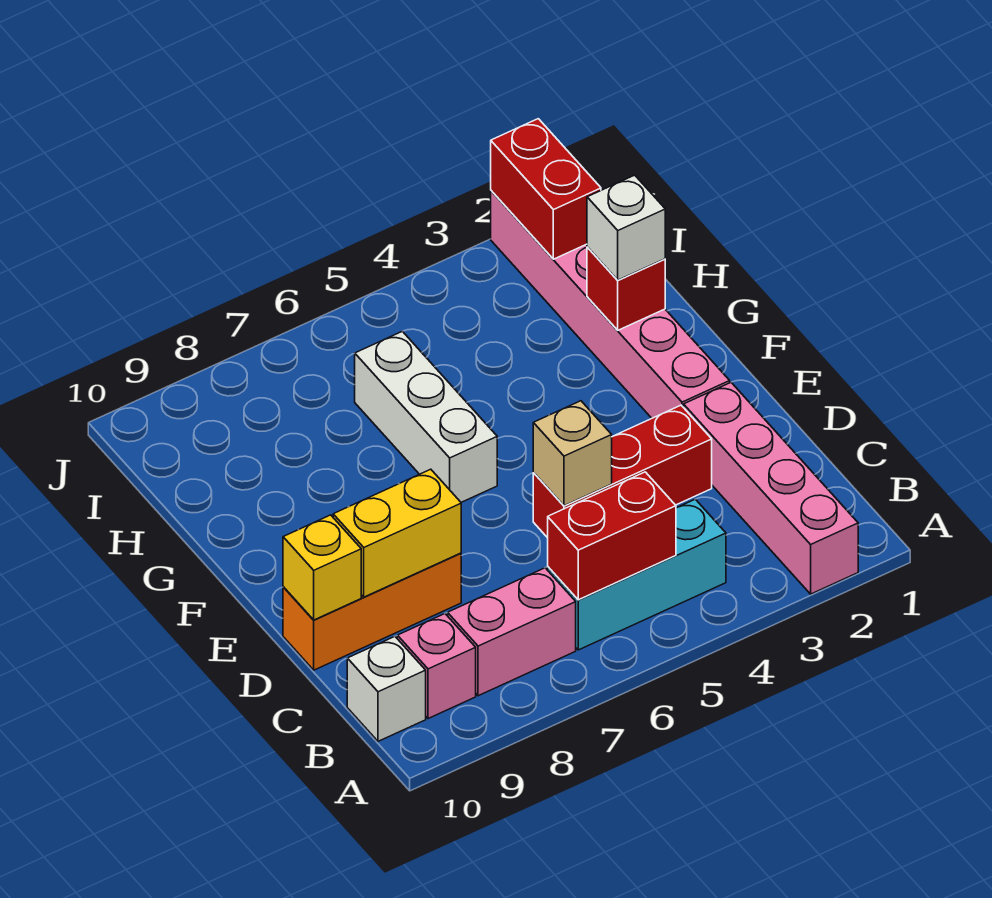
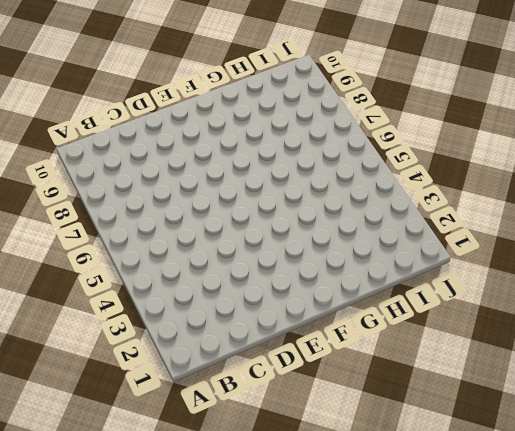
none -> pink brick A2:D2 level 1
none -> cyan brick B4:B6 level 1
none -> pink brick B7:B8 level 1

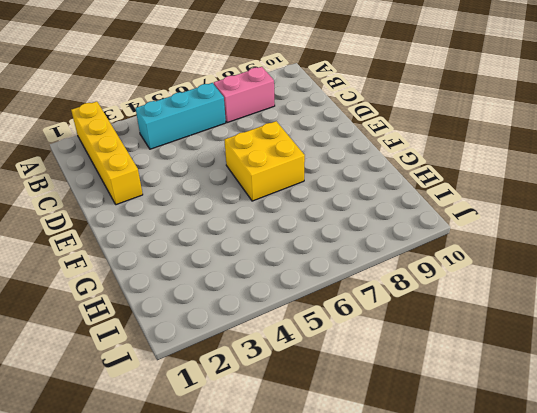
yellow brick A2:D2 level 1 -> pink brick A2:D2 level 1
yellow brick E6:F7 level 1 -> white brick F6:H6 level 1
none -> pink brick B9 level 1
none -> white brick B10 level 1
none -> red brick D3:D5 level 1

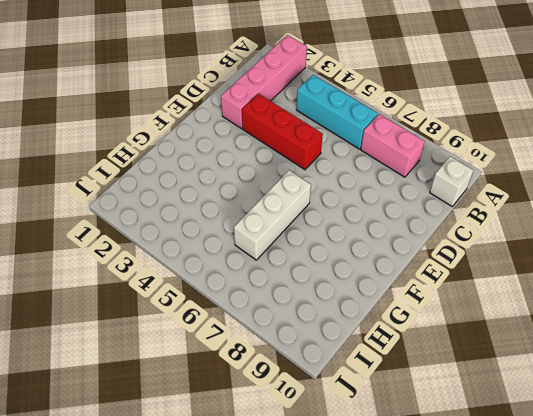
none -> pink brick B9 level 1
none -> orange brick D8:D10 level 1
none -> pink brick E2:J2 level 1

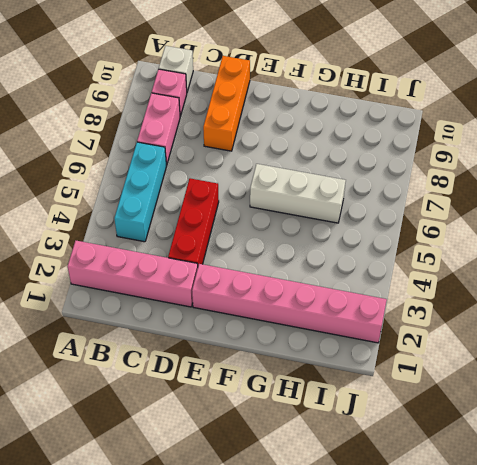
none -> red brick B5:B6 level 2
none -> tan brick D5 level 2
none -> yellow brick D8:D9 level 2

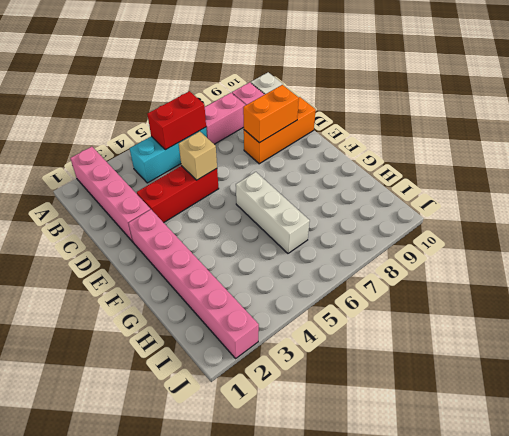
orange brick D8:D9 level 2 -> yellow brick D8:D9 level 2
none -> yellow brick D10 level 2
none -> red brick G2 level 2
none -> red brick I2:J2 level 2

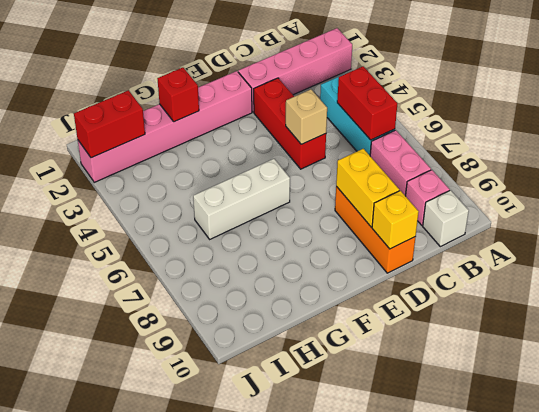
none -> white brick G2 level 3

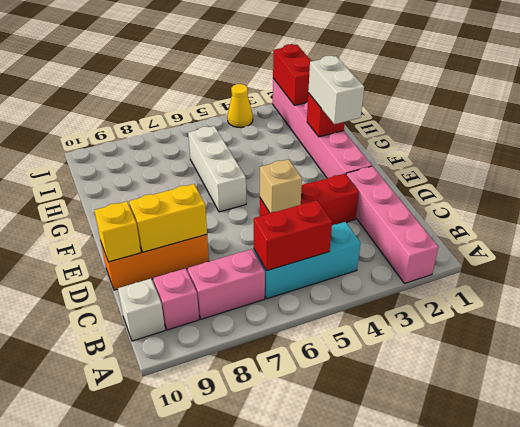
white brick F2:G2 level 3 -> white brick G2 level 3
yellow cone J4 level 1 -> none

